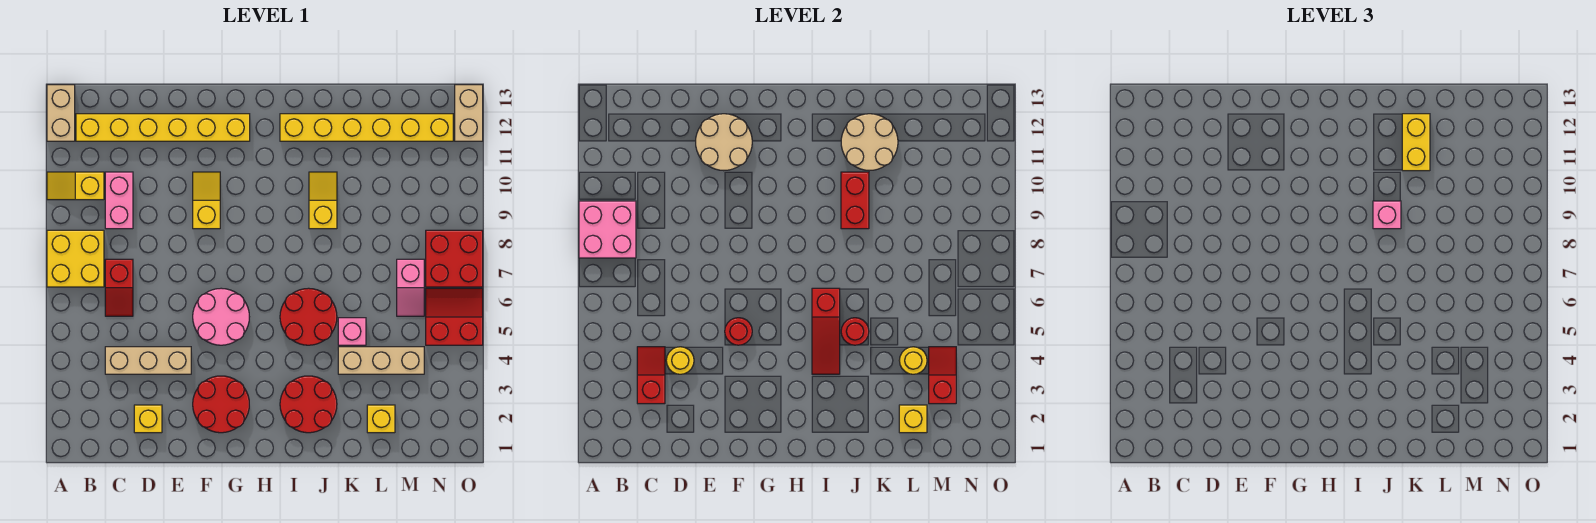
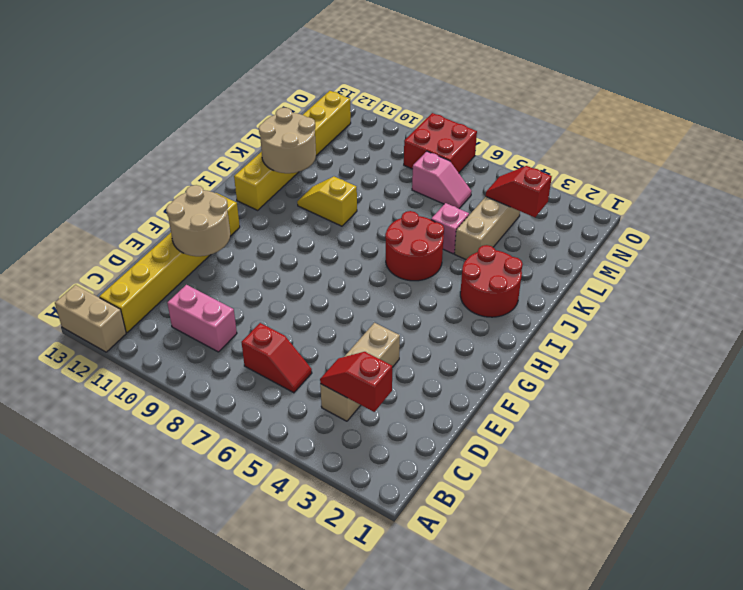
none -> yellow brick A7:B8 level 1
none -> yellow slope A10:B10 level 1 top B
none -> yellow brick D2 level 1
none -> red round brick F2:G3 level 1

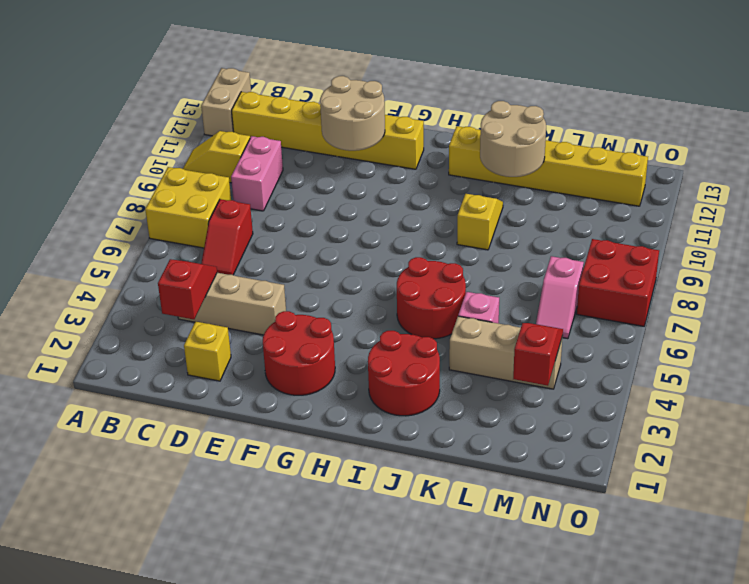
none -> pink round brick F5:G6 level 1
none -> yellow slope F9:F10 level 1 top 9
none -> yellow brick L2 level 1
none -> red slope N5:O6 level 1 top 5

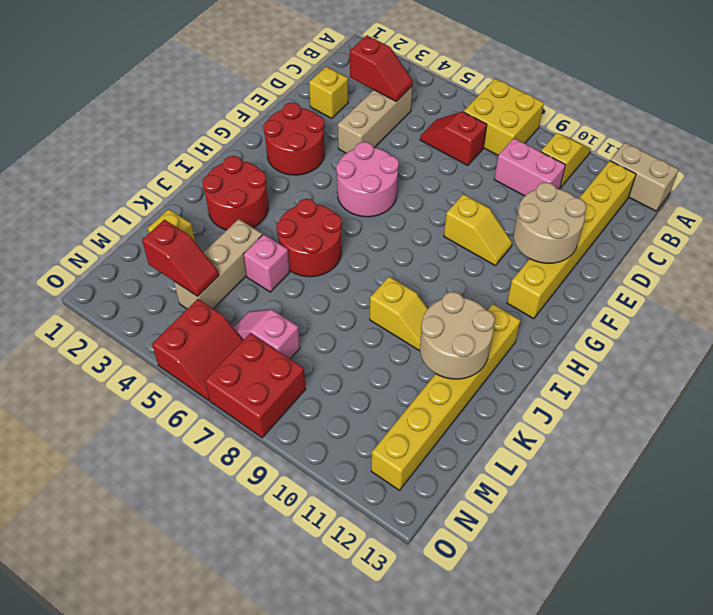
none -> tan brick O12:O13 level 1
none -> pink brick A8:B9 level 2
none -> yellow round brick D4 level 2
none -> red round brick F5 level 2

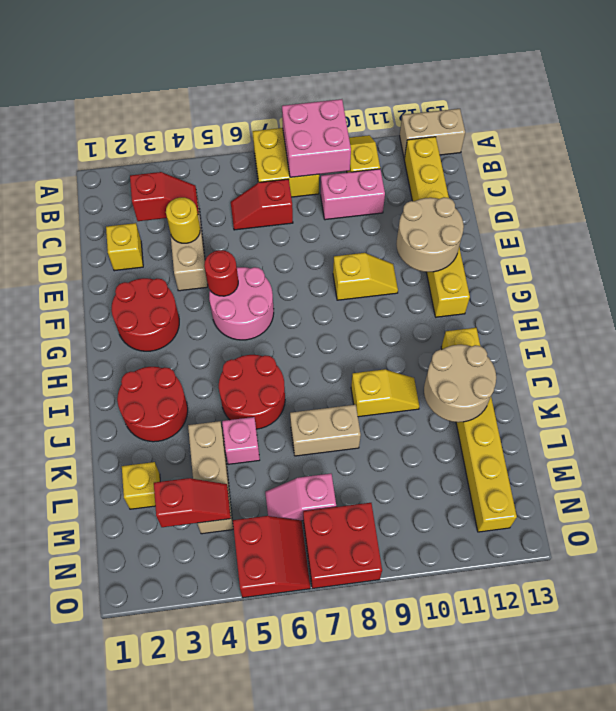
tan brick K7:K8 level 1 -> tan brick O12:O13 level 1
none -> red slope I4:I6 level 2 top 6
none -> red round brick J5 level 2
none -> red brick J9:J10 level 2
none -> yellow brick L2 level 2

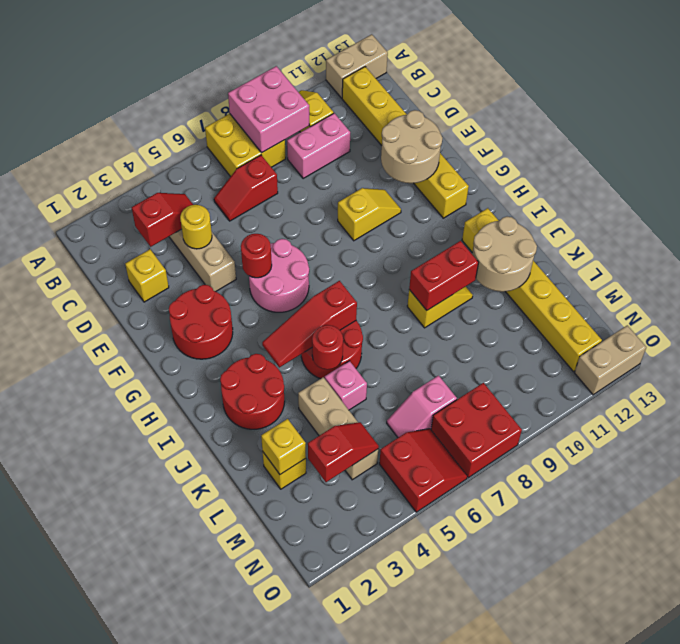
none -> yellow round brick L4 level 2
none -> pink brick J9 level 3
none -> yellow brick K11:K12 level 3

